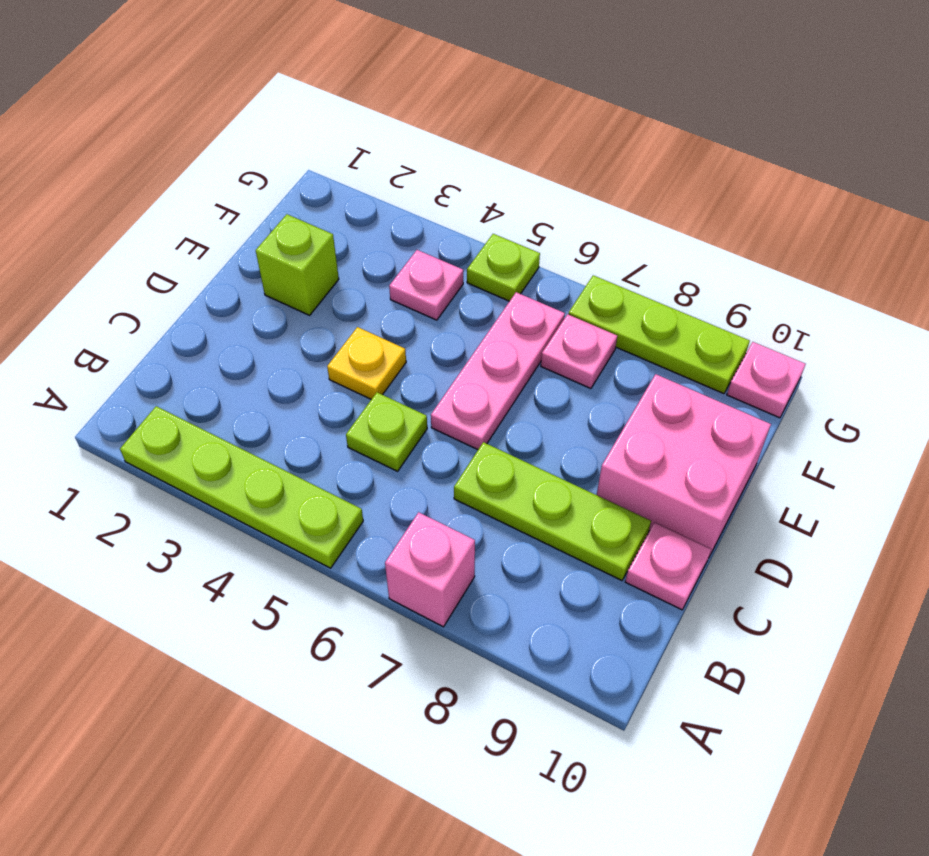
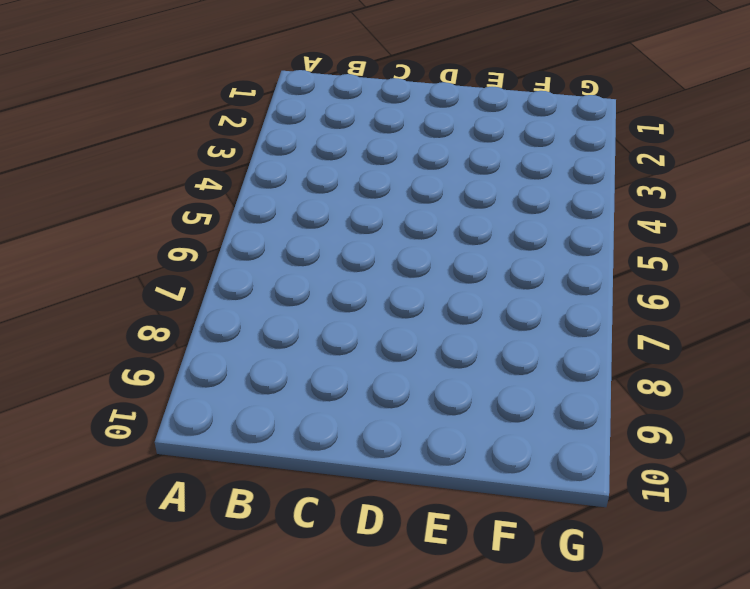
none -> lime plate A2:A5 level 1
none -> pink brick A7 level 1
none -> lime plate C5 level 1

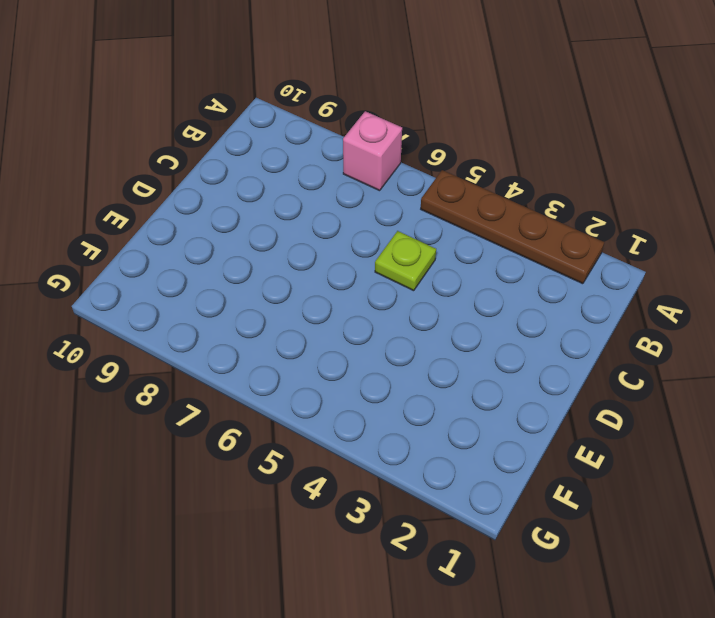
brown plate A2:A5 level 1 -> lime plate A2:A5 level 1
none -> lime plate C7:C9 level 1
none -> pink plate C10 level 1
none -> yellow plate D4 level 1

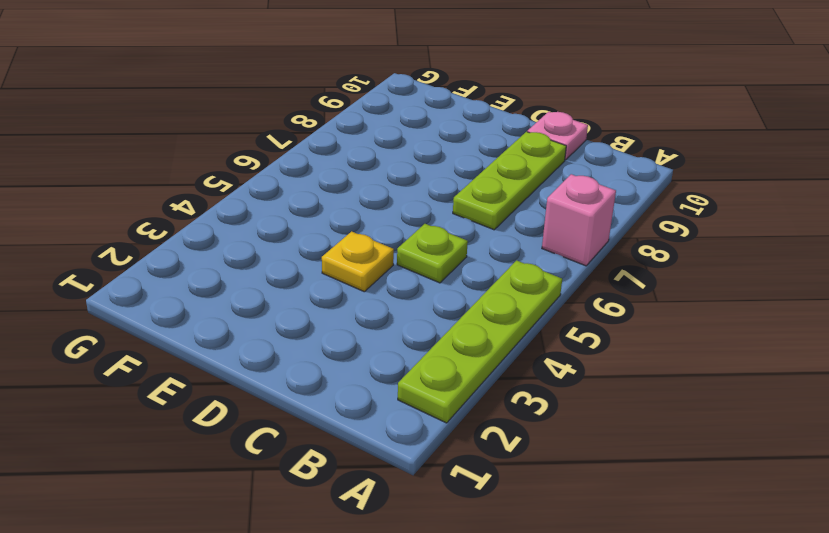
none -> pink plate D6:F6 level 1
none -> pink brick D9:E10 level 1
none -> lime brick E2 level 1

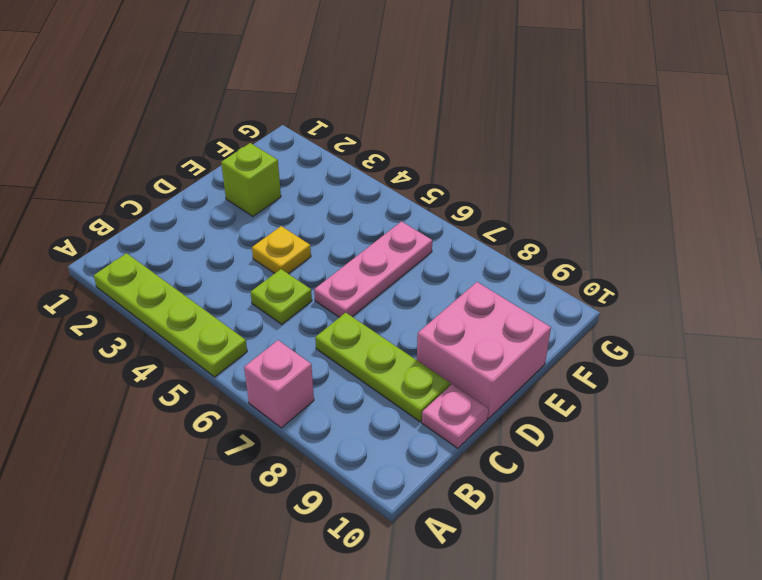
none -> pink plate F4 level 1
none -> pink plate F7 level 1
none -> lime plate G5 level 1

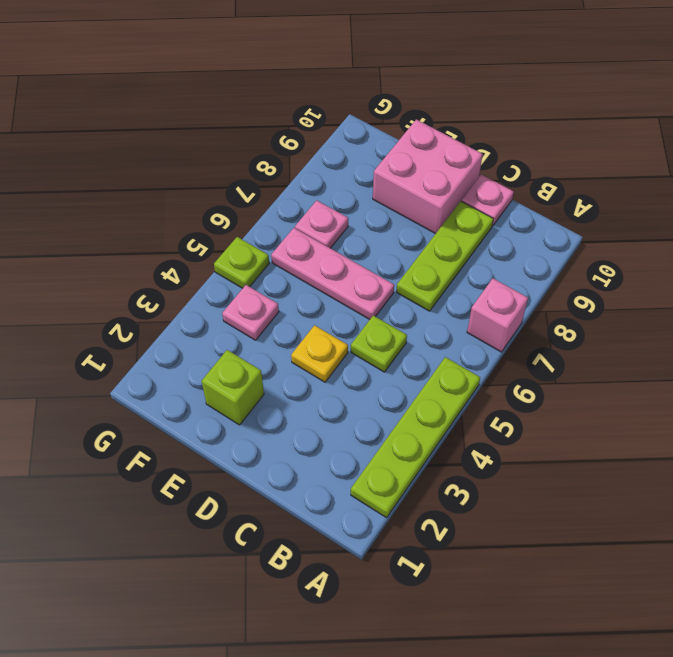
none -> lime plate G7:G9 level 1
none -> pink plate G10 level 1

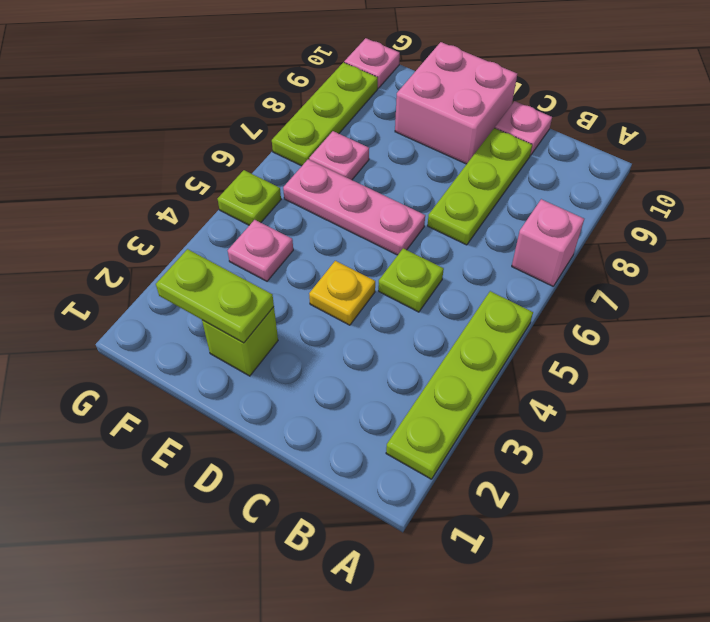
lime plate E2:F2 level 2 -> none

